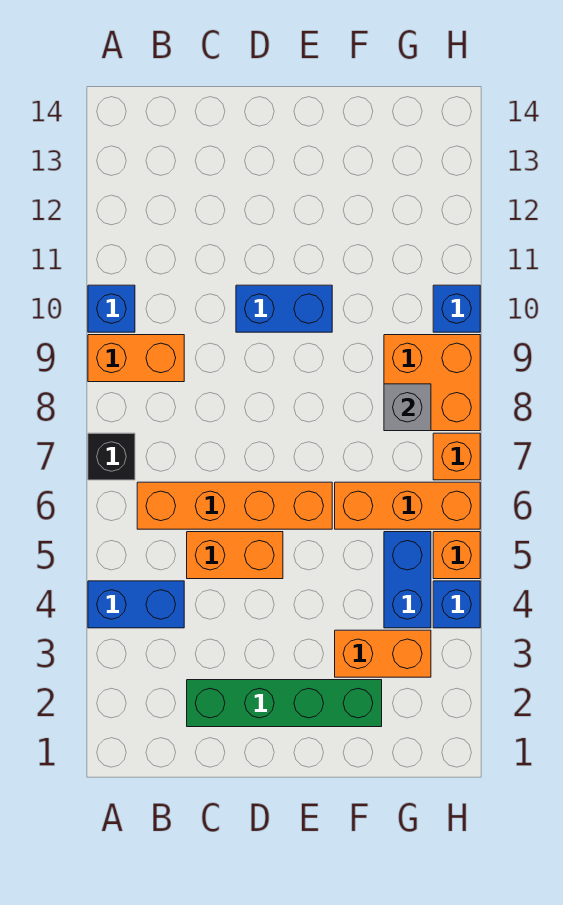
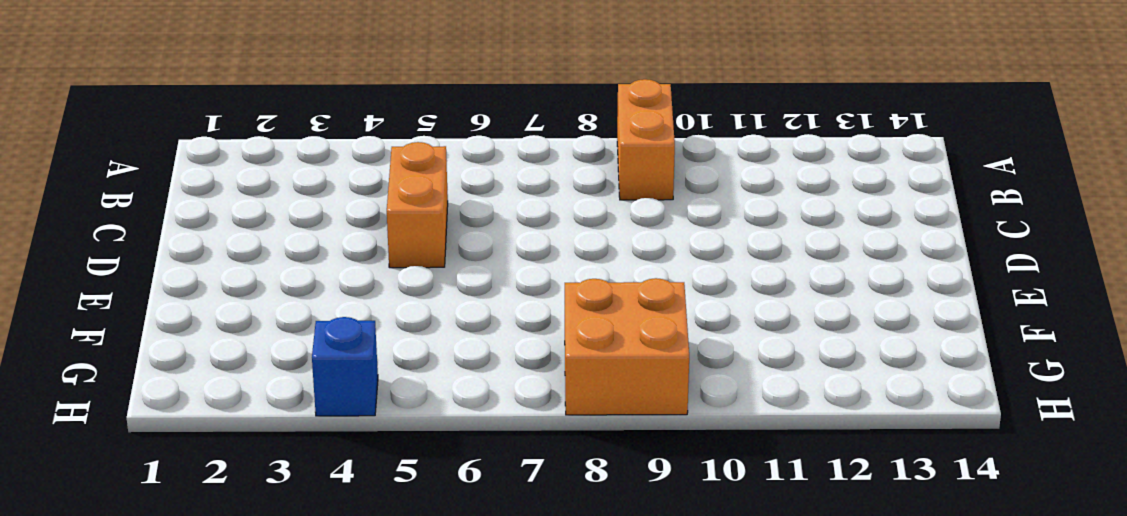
none -> blue brick A4:B4 level 1
none -> black brick A7 level 1
none -> blue brick A10 level 1

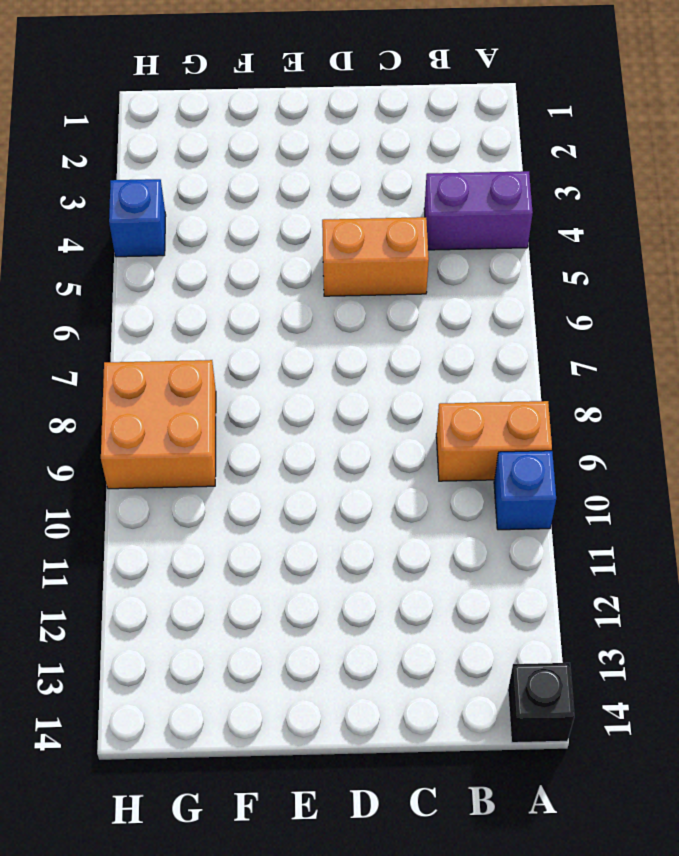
purple brick A4:B4 level 1 -> blue brick A4:B4 level 1
black brick A14 level 1 -> black brick A7 level 1
none -> orange brick B6:E6 level 1
none -> green brick C2:F2 level 1
none -> blue brick D10:E10 level 1

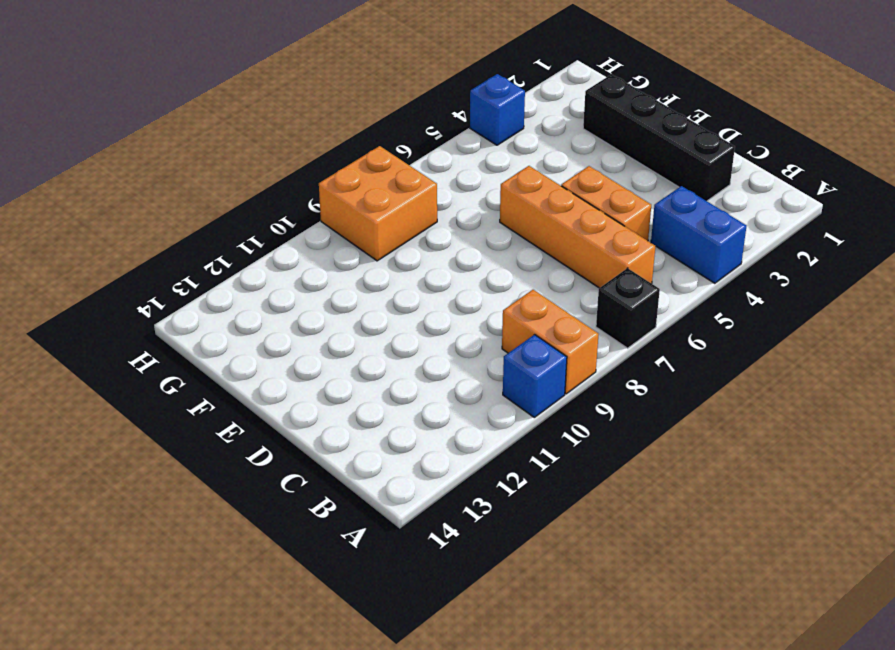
black brick C2:F2 level 1 -> green brick C2:F2 level 1
none -> blue brick D10:E10 level 1
none -> orange brick F3:G3 level 1
none -> orange brick F6:H6 level 1

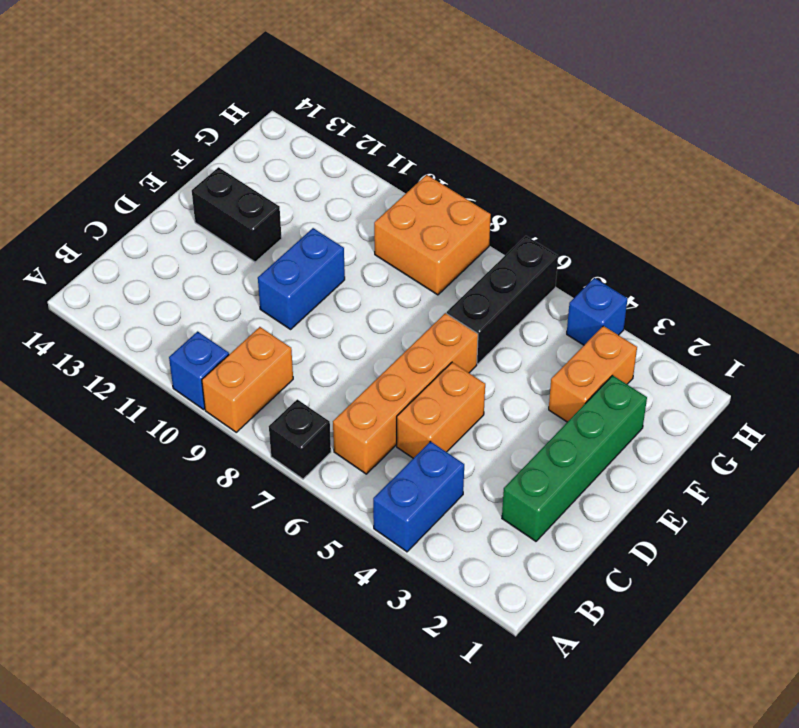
black brick E12:E13 level 1 -> none
black brick F6:H6 level 1 -> orange brick F6:H6 level 1
none -> blue brick G4:G5 level 1
none -> orange brick H5 level 1
none -> orange brick H7 level 1

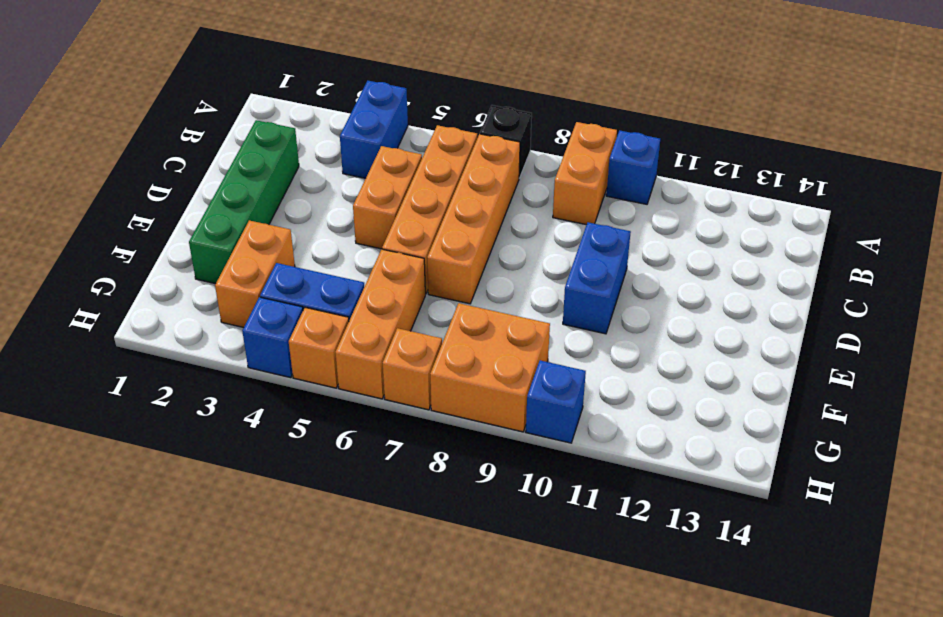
orange brick B7:E7 level 1 -> none
none -> grey brick G8 level 2

